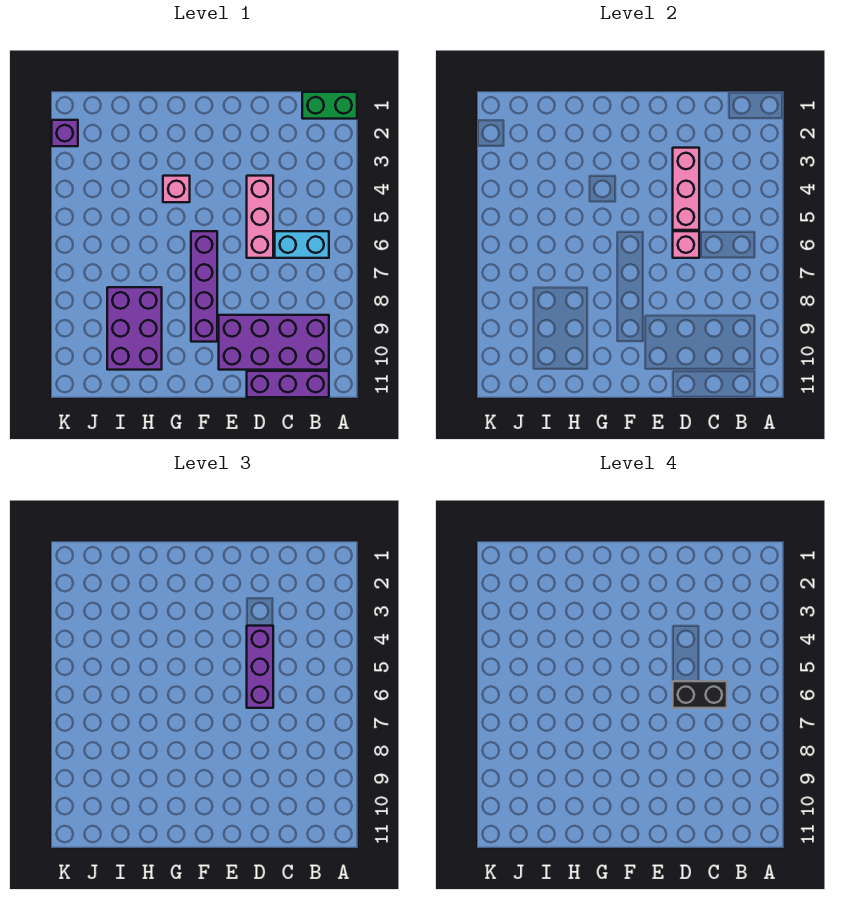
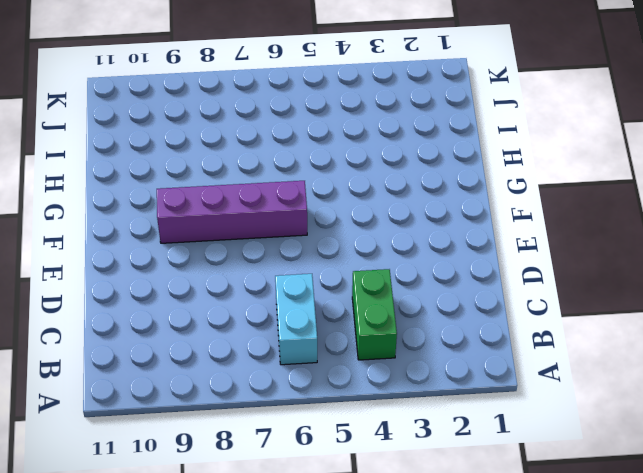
green brick B4:C4 level 1 -> green brick A1:B1 level 1
none -> purple brick B9:E10 level 1
none -> purple brick B11:D11 level 1
none -> pink brick D4:D6 level 1

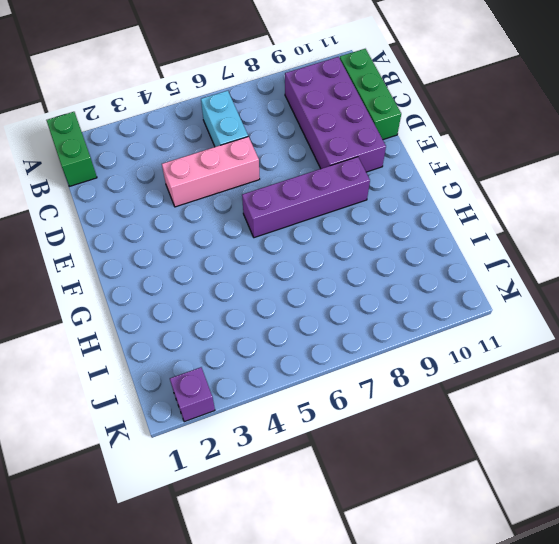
green brick B11:D11 level 1 -> purple brick B11:D11 level 1
none -> pink brick G4 level 1
none -> purple brick H8:I10 level 1
none -> pink brick D3:D5 level 2

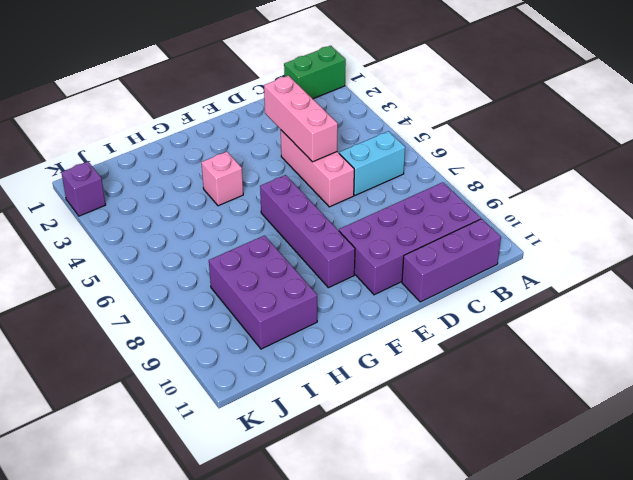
none -> pink brick D6 level 2
none -> purple brick D4:D6 level 3
none -> black brick C6:D6 level 4

